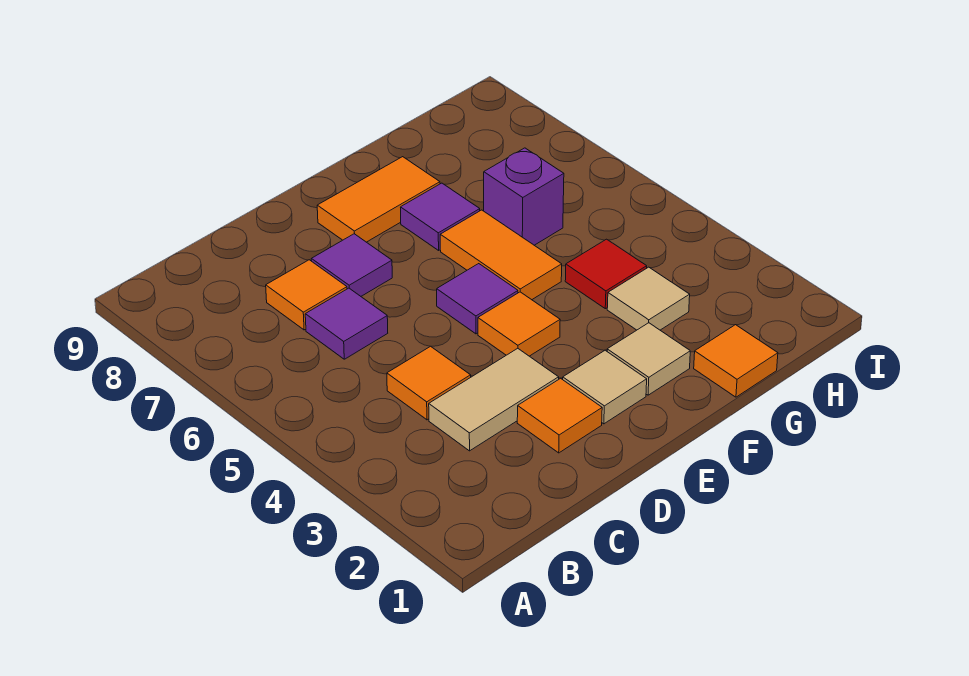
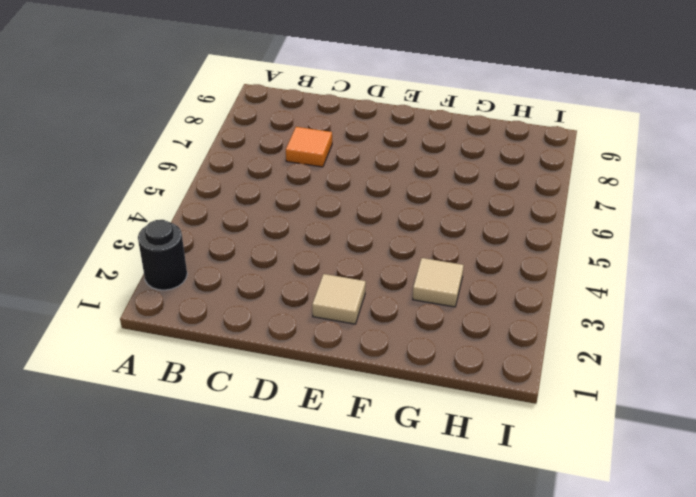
black round brick A2 level 1 -> none
none -> tan tile C3:D3 level 1
none -> orange tile C4 level 1
none -> purple tile C6 level 1

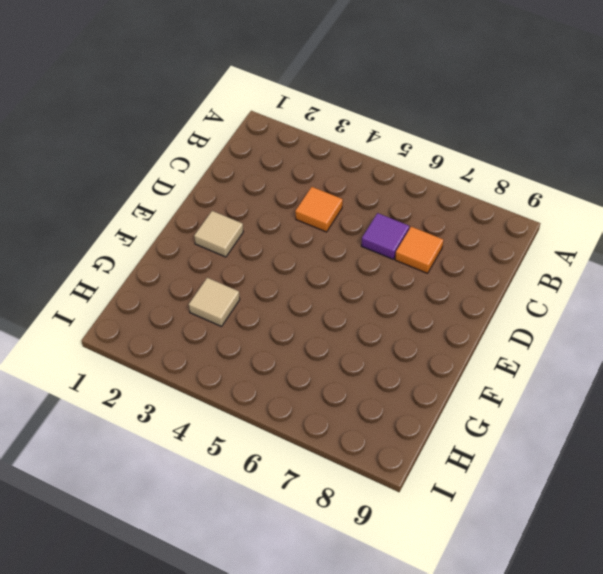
none -> tan tile C3:D3 level 1
none -> orange tile D2 level 1
none -> purple tile D7 level 1

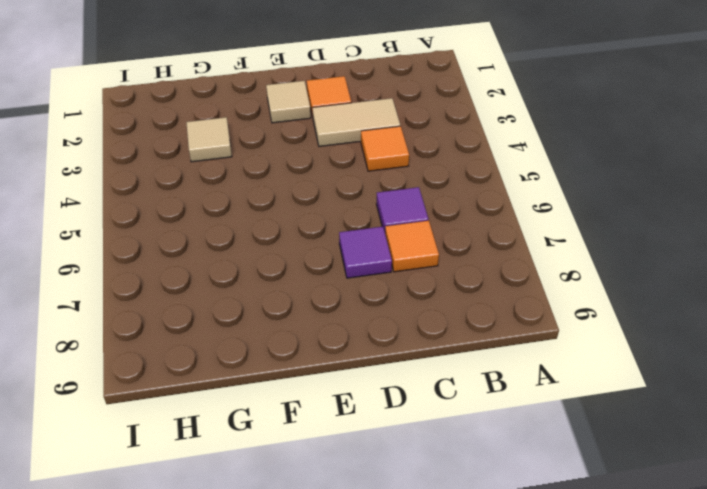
none -> orange tile E4 level 1
none -> purple tile E5 level 1
none -> orange tile E8:F8 level 1

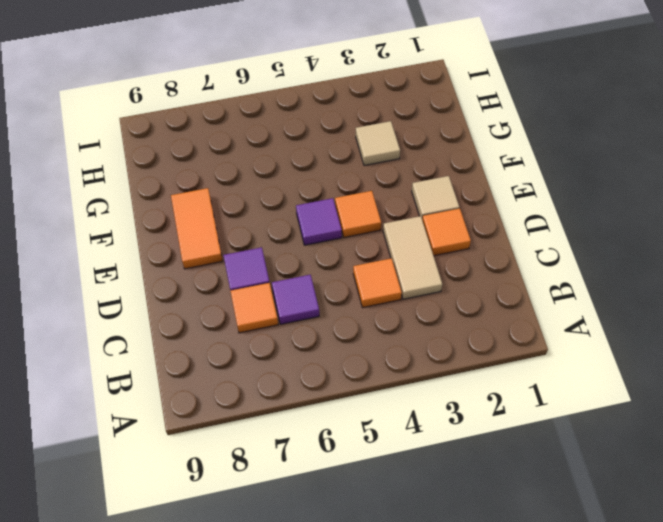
none -> tan tile F2 level 1
none -> orange tile F5:F6 level 1
none -> purple tile F7 level 1

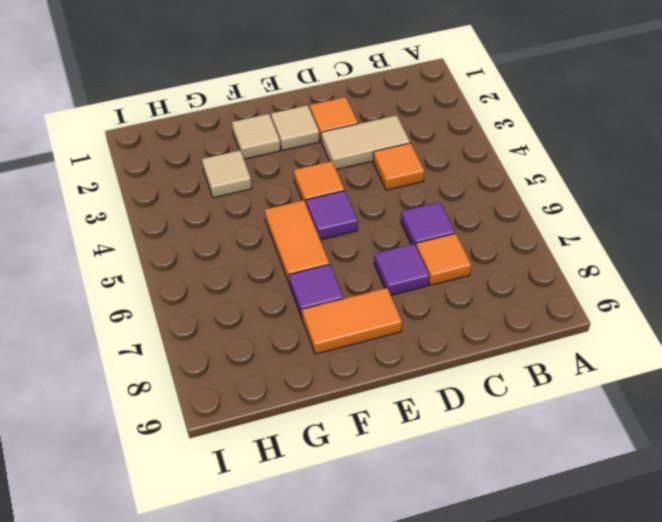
none -> orange tile G1 level 1
none -> red tile G4 level 1
none -> purple brick G6 level 1

